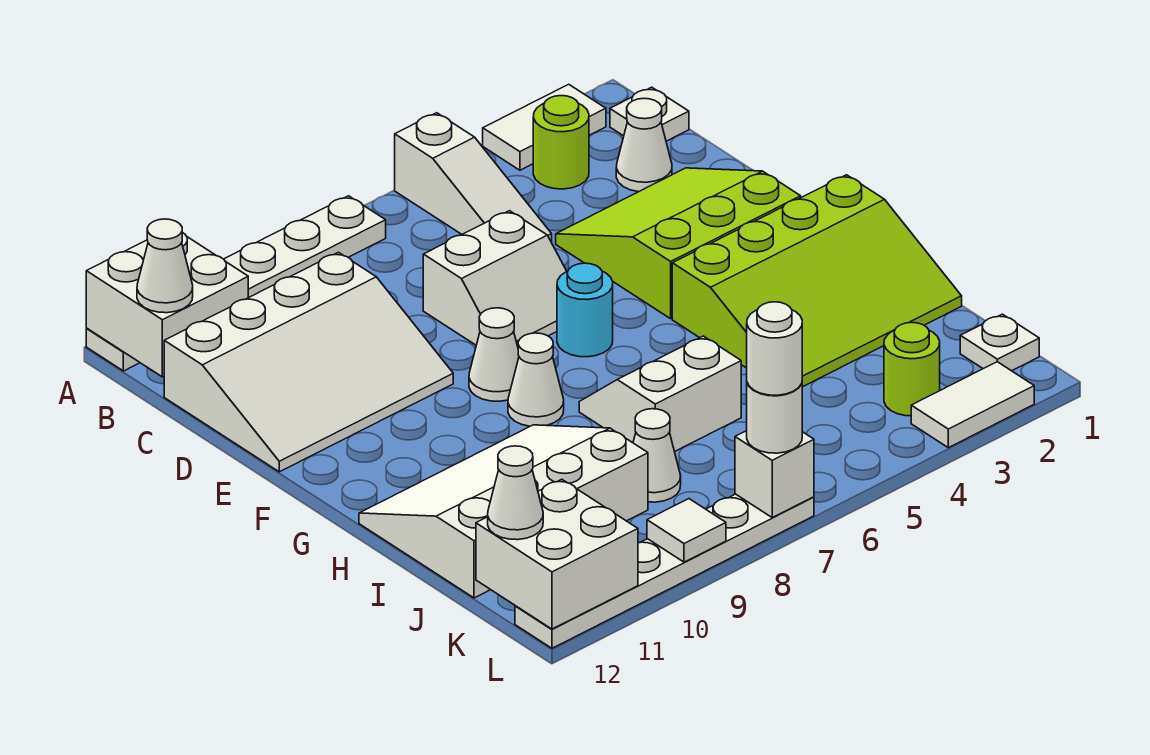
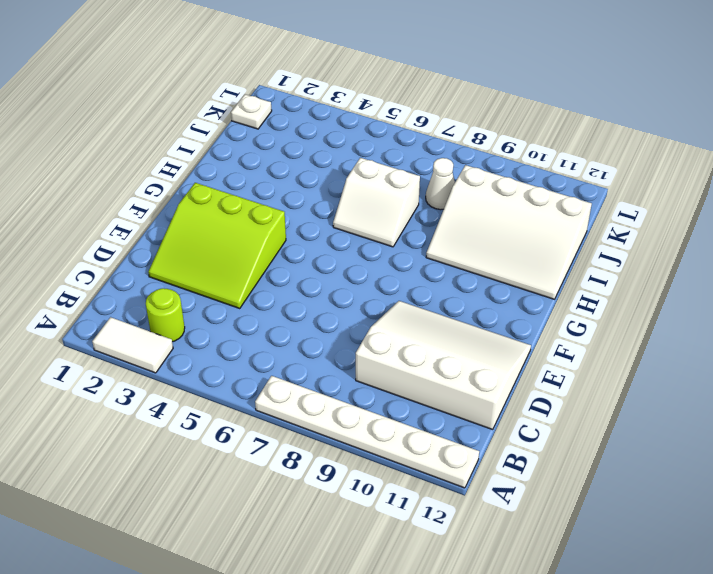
none -> white slope A5:C5 level 1 top A
none -> white plate B1 level 1
none -> white cone C2 level 1

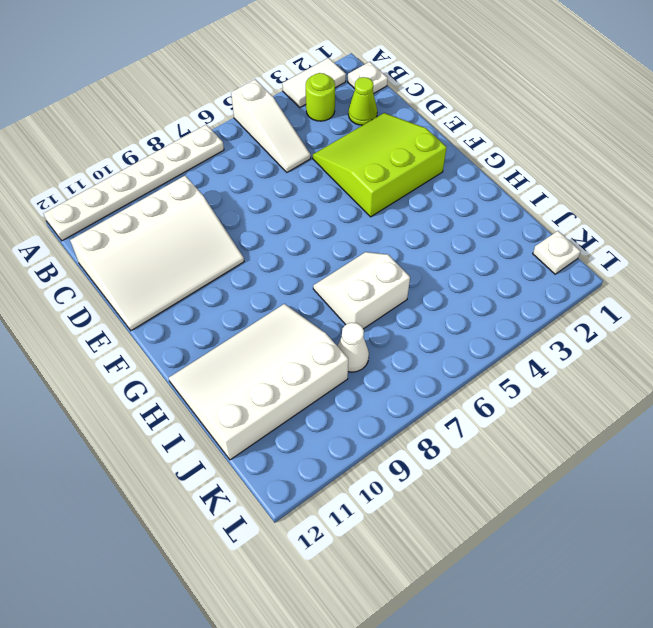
lime cone C2 level 1 -> white cone C2 level 1
none -> white slope D6:E7 level 1 top D
none -> cyan round brick F6 level 1
none -> white cone F8 level 1

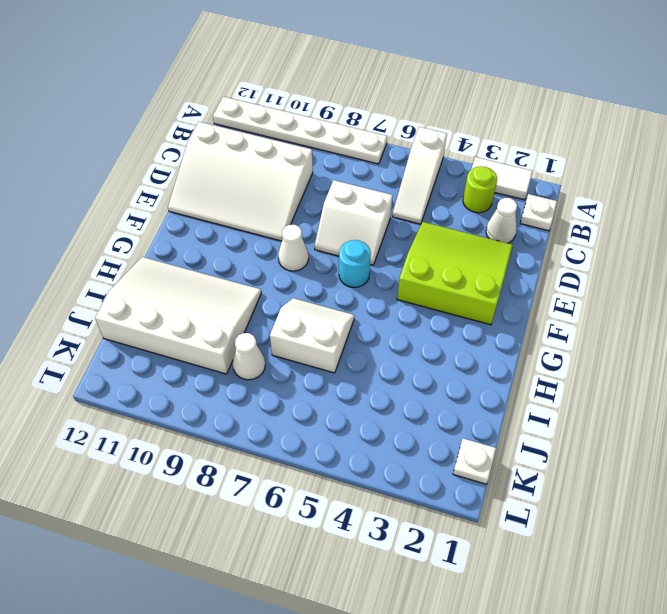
none -> lime slope G1:I4 level 1 top G
none -> white cone G8 level 1
none -> lime round brick K3 level 1

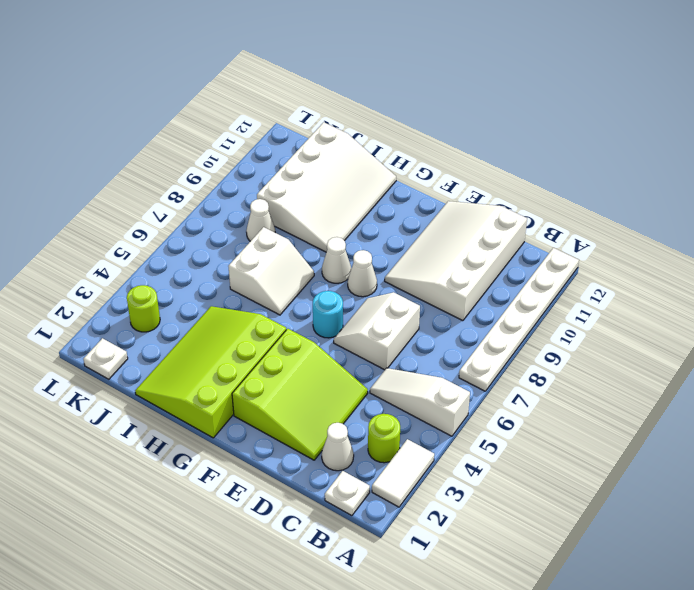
none -> white tile L2:L3 level 1
none -> white plate L7:L12 level 1
none -> white brick A11:B12 level 2

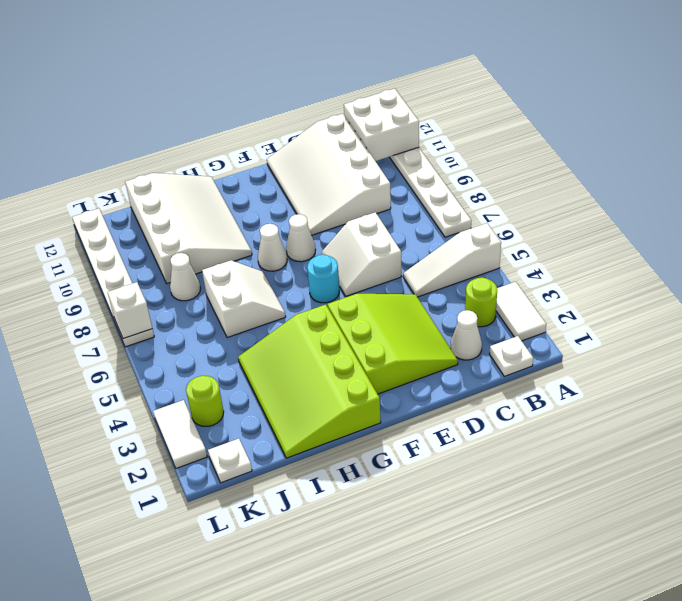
none -> white brick K11:L12 level 2
none -> white tile L9 level 2
none -> white cone B12 level 3

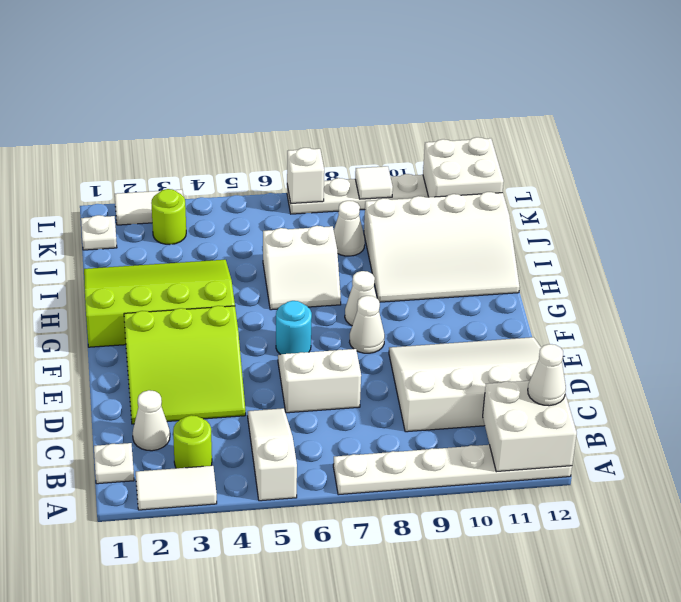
none -> white cone K12 level 3
none -> white round brick L7 level 3
none -> white round brick L7 level 4

